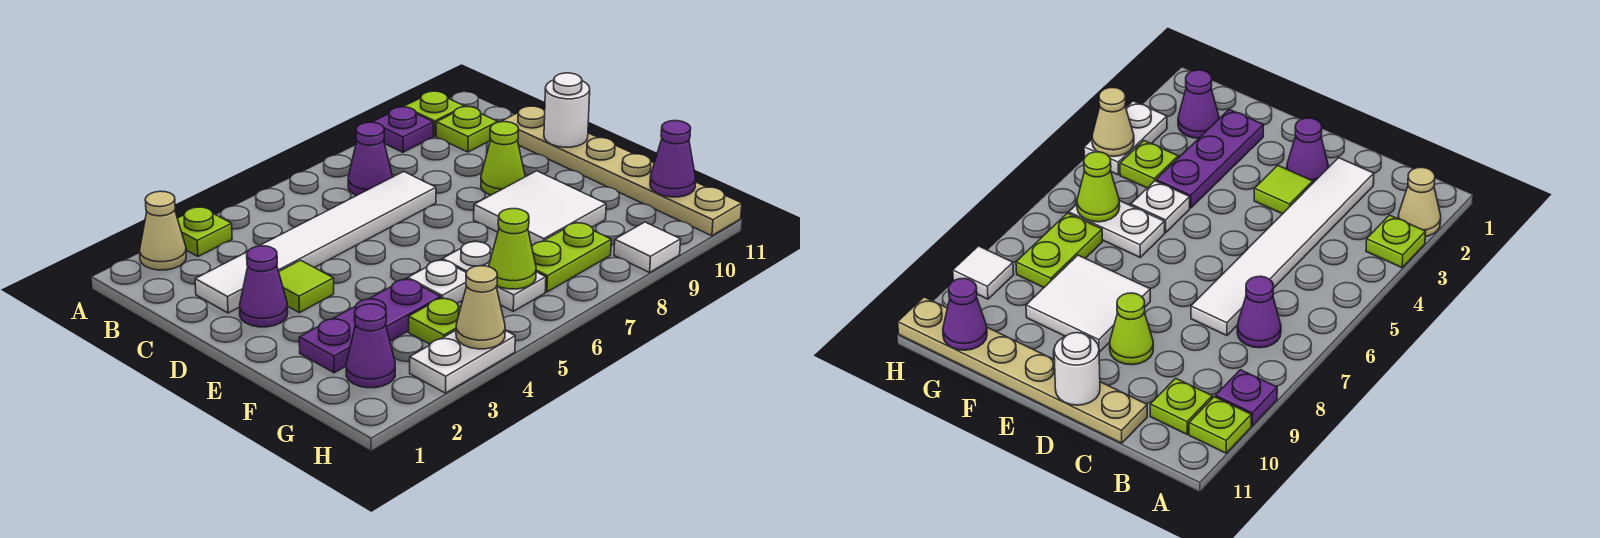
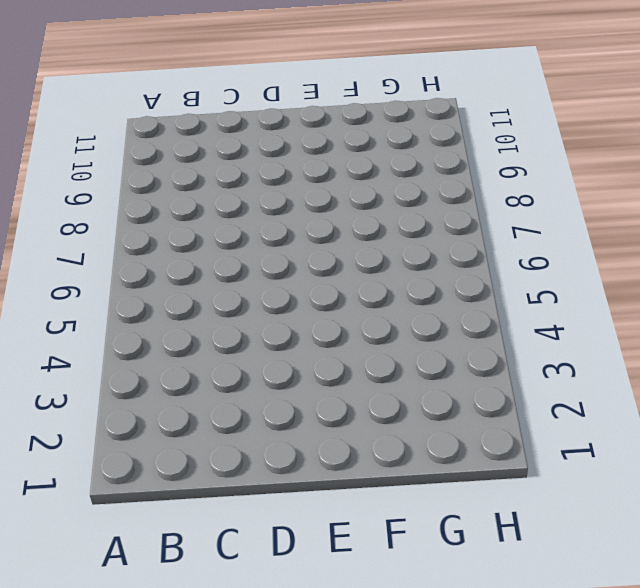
none -> tan cone A2 level 1
none -> lime plate A3 level 1
none -> purple plate A9 level 1

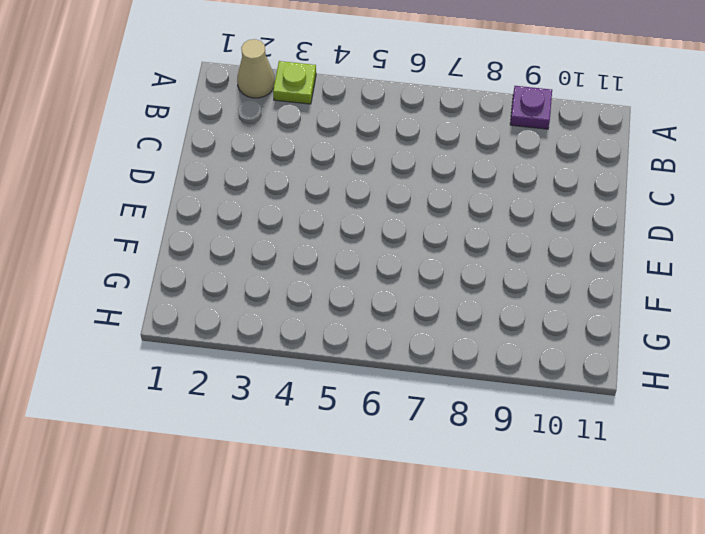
none -> lime plate A10 level 1
none -> purple cone B7 level 1
none -> lime plate B10 level 1

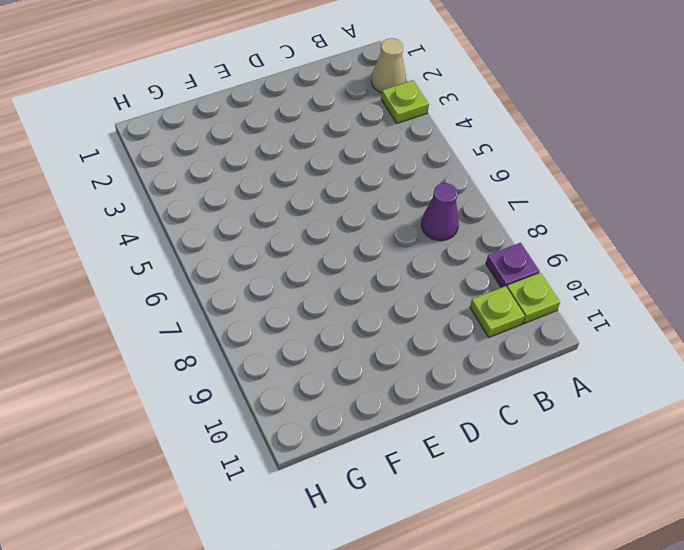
none -> white tile C2:C7 level 1
none -> tan plate C11:H11 level 1
none -> purple cone D2 level 1

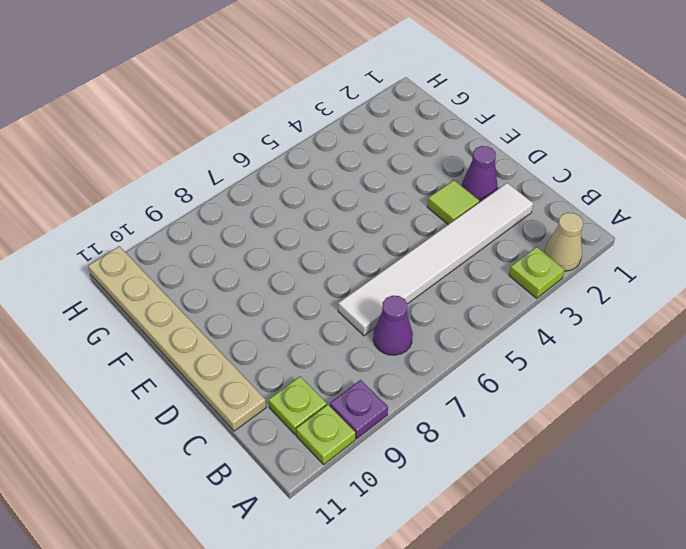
none -> lime cone D9 level 1
none -> white tile E8:F9 level 1
none -> purple plate F2:F4 level 1

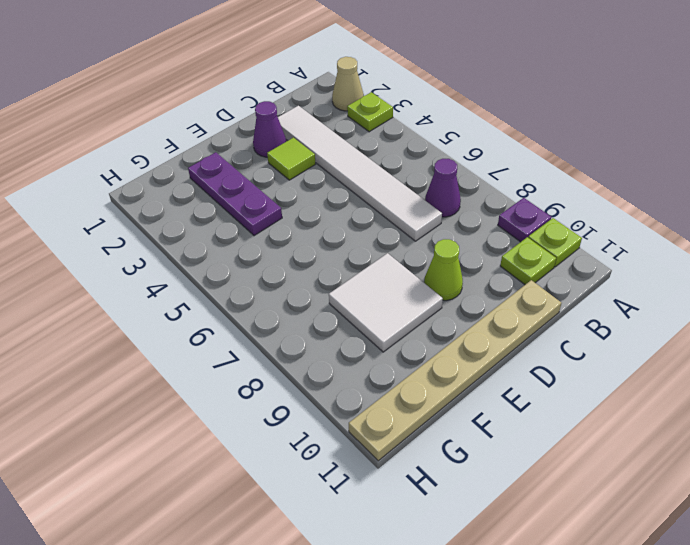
none -> white plate F5 level 1
none -> white plate F6:G6 level 1
none -> purple cone G2 level 1

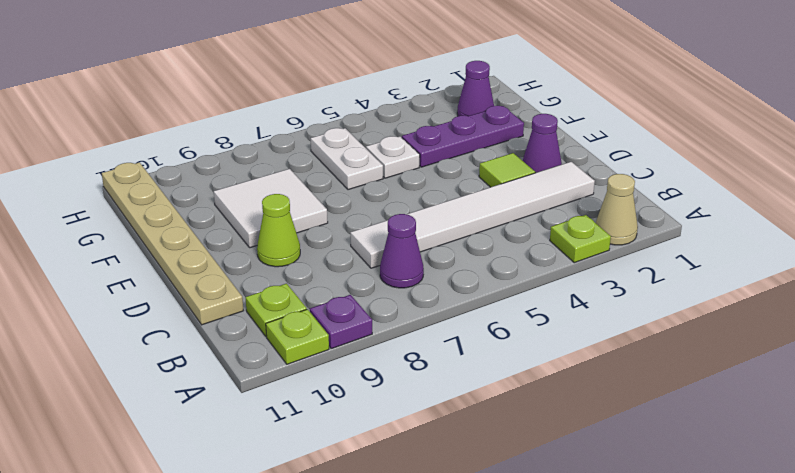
none -> lime plate G4 level 1
none -> lime plate G7:G8 level 1
none -> white plate H3:H4 level 1

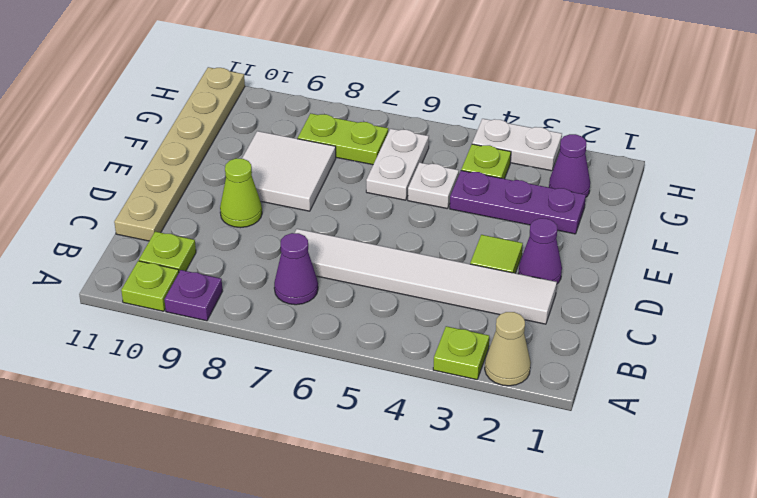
none -> white tile H9 level 1
none -> white round brick D11 level 2
none -> lime cone G6 level 2

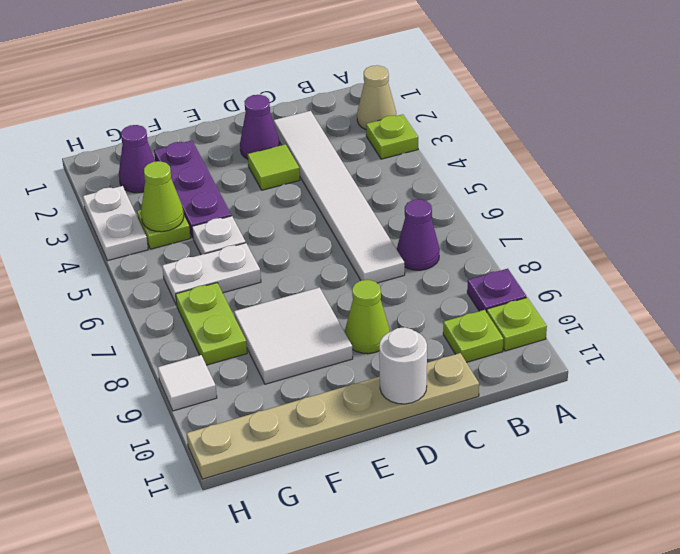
lime cone G4 level 2 -> lime cone G6 level 2
none -> purple cone G11 level 2
none -> tan cone H4 level 2

